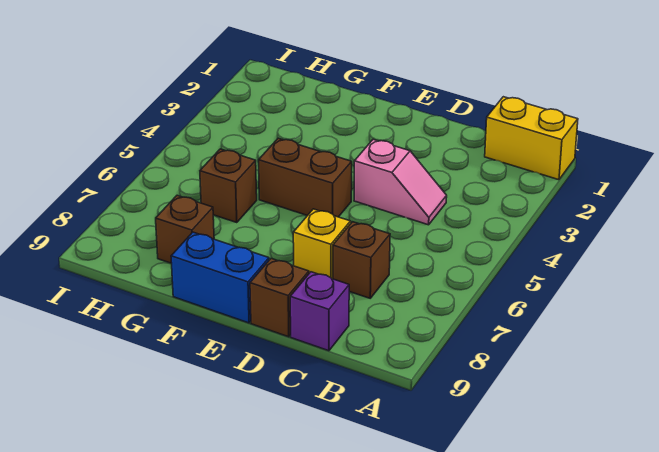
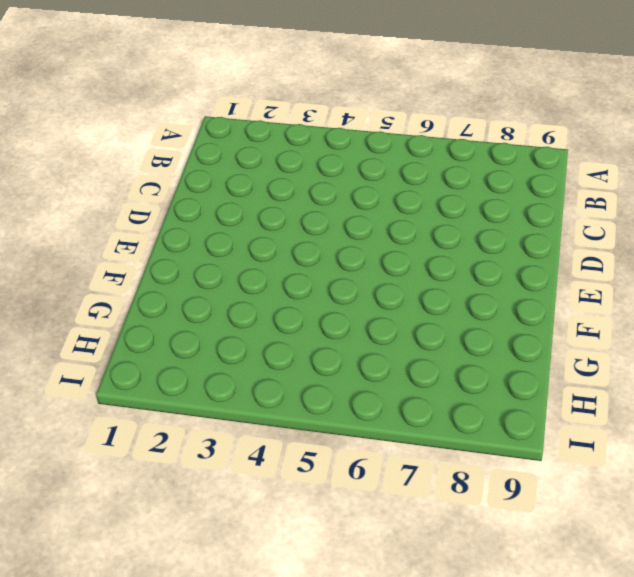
none -> yellow brick A1:B1 level 1
none -> pink slope C4:D4 level 1 top D

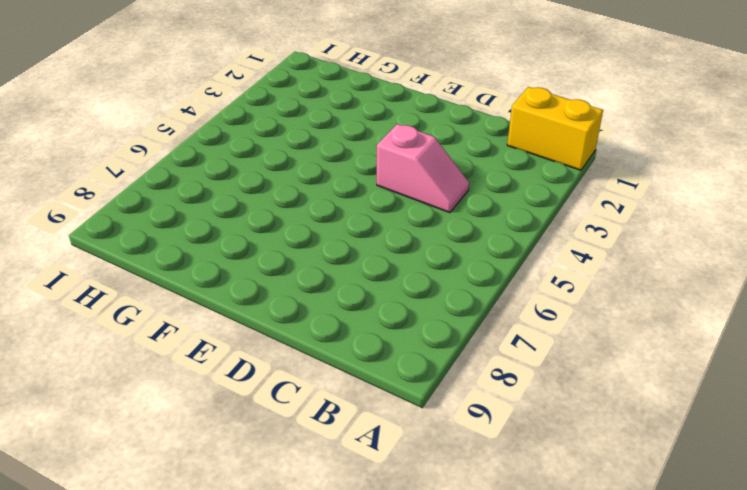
none -> brown brick C7 level 1
none -> purple brick C9 level 1

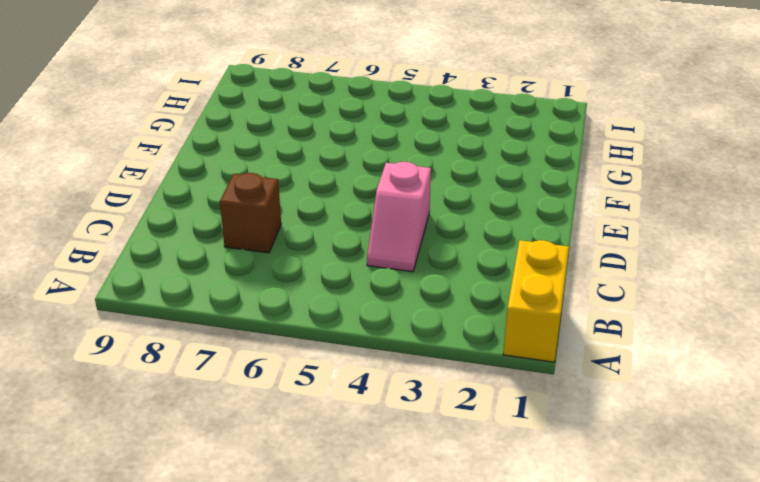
none -> purple brick C9 level 1
none -> yellow brick D7 level 1

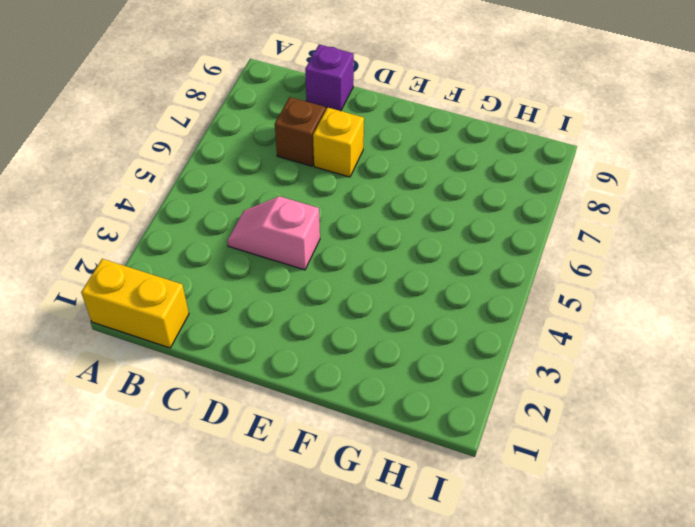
none -> brown brick D9 level 1
none -> brown brick E5:F5 level 1

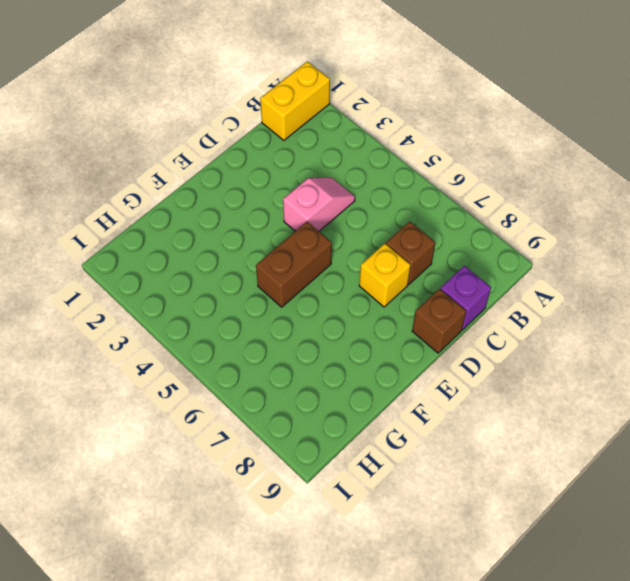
none -> blue brick E9:F9 level 1
none -> brown brick G6 level 1

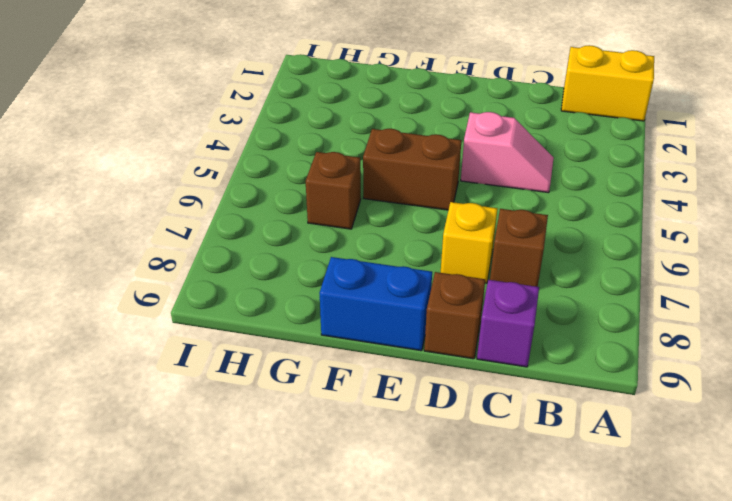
none -> brown brick G8 level 1

